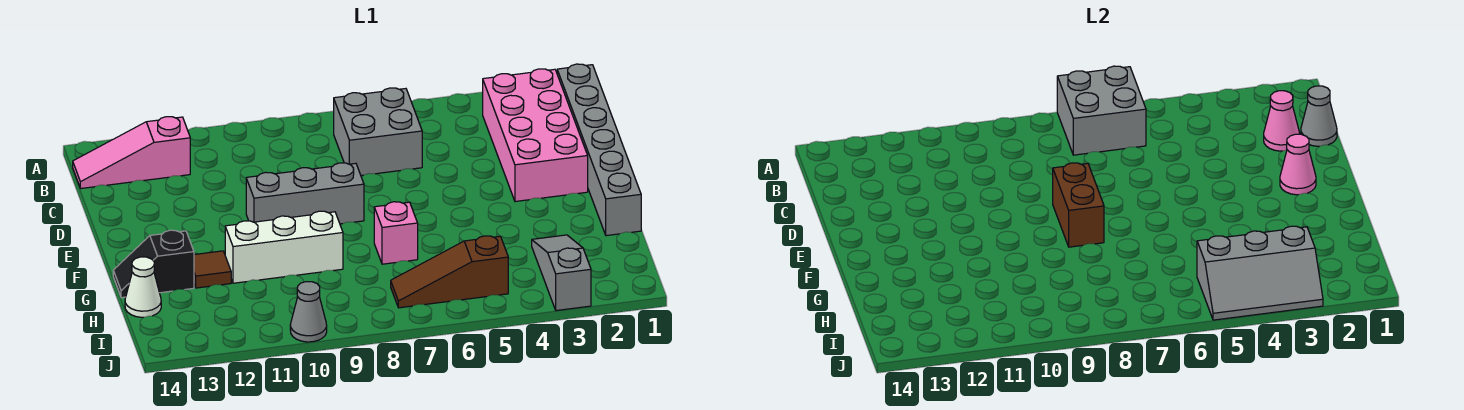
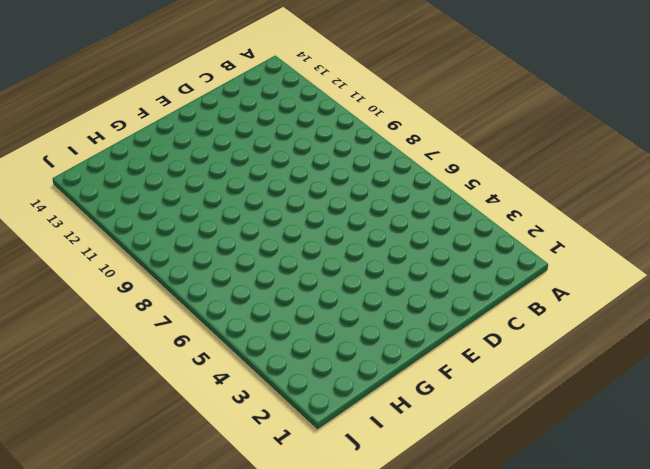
none -> grey brick B1:G1 level 1
none -> pink brick B2:E3 level 1
none -> grey brick B6:C7 level 1

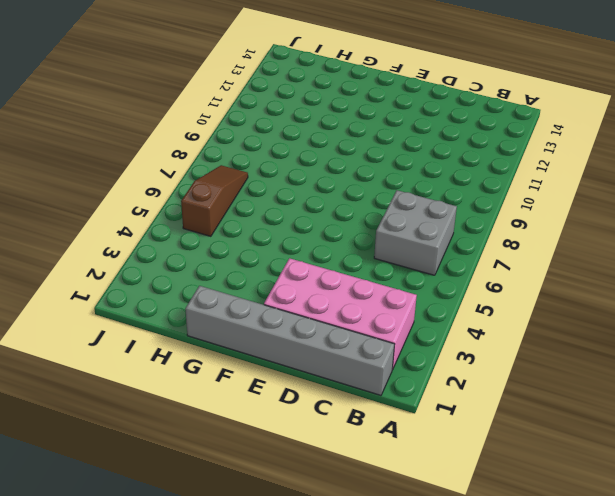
none -> pink slope B12:B14 level 1 top 12
none -> grey brick E8:E10 level 1
none -> pink brick G7 level 1

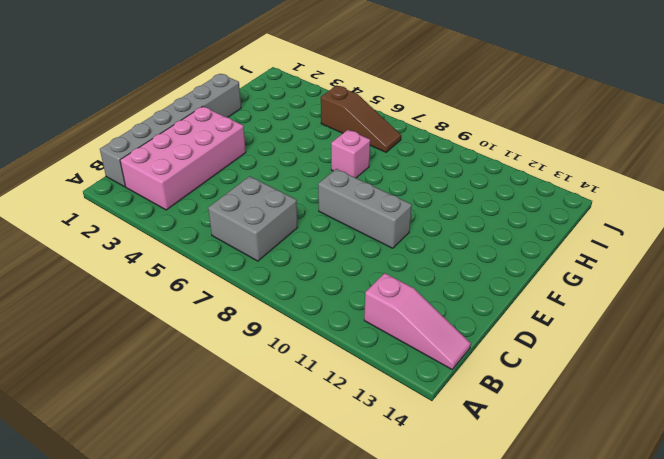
none -> white brick G9:G11 level 1
none -> brown tile G12 level 1
none -> black slope G13:G14 level 1 top 13

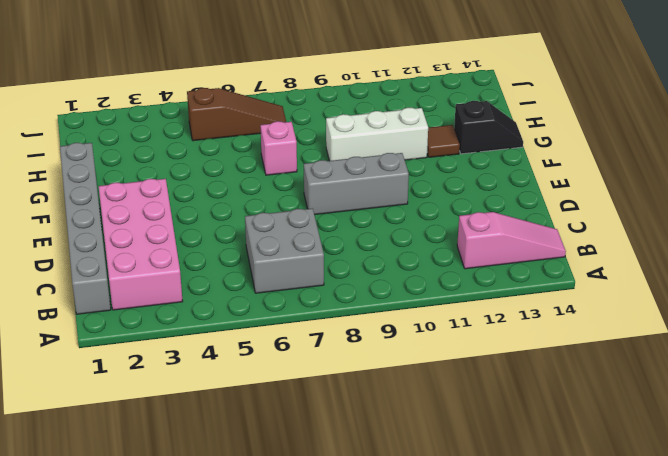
none -> grey slope H3:J3 level 1 top J
none -> white cone H14 level 1
none -> grey cone J10 level 1

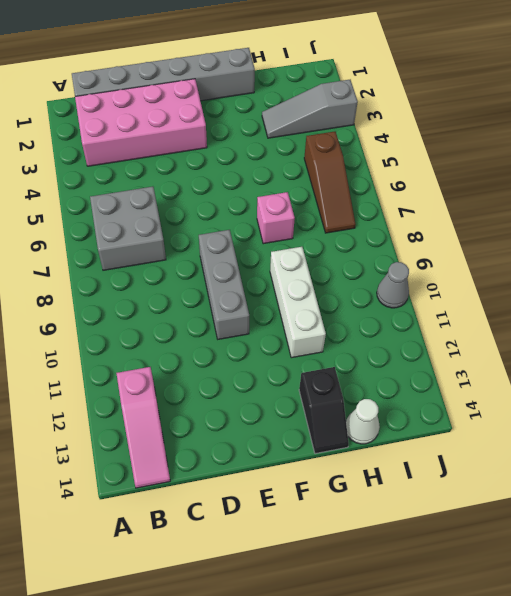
none -> brown tile G12 level 1
none -> grey brick A6:B7 level 2
none -> grey cone C1 level 2

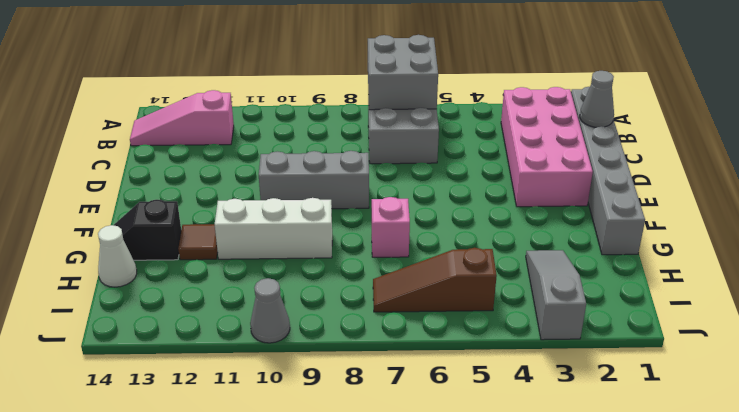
none -> pink cone C2 level 2
none -> pink cone E2 level 2
none -> brown brick E8:F8 level 2

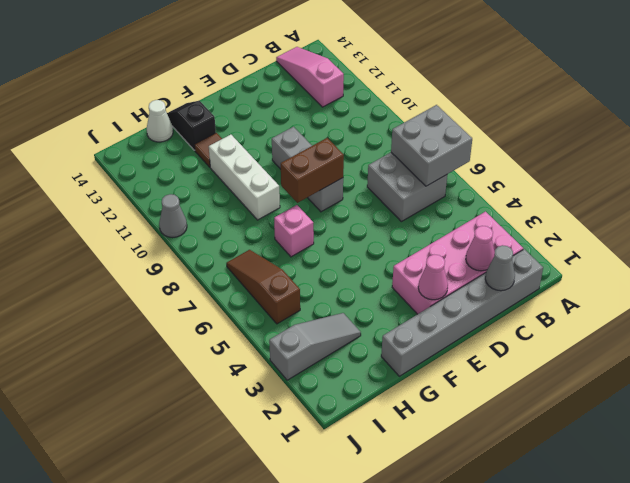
none -> grey slope I3:J5 level 2 top I

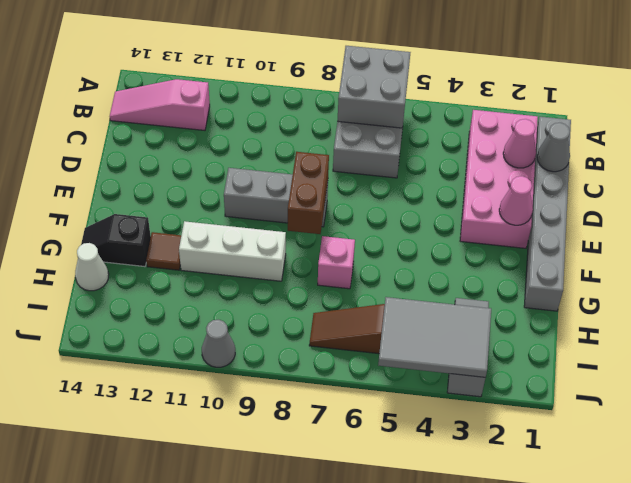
grey tile I3:J5 level 2 -> grey slope I3:J5 level 2 top I

